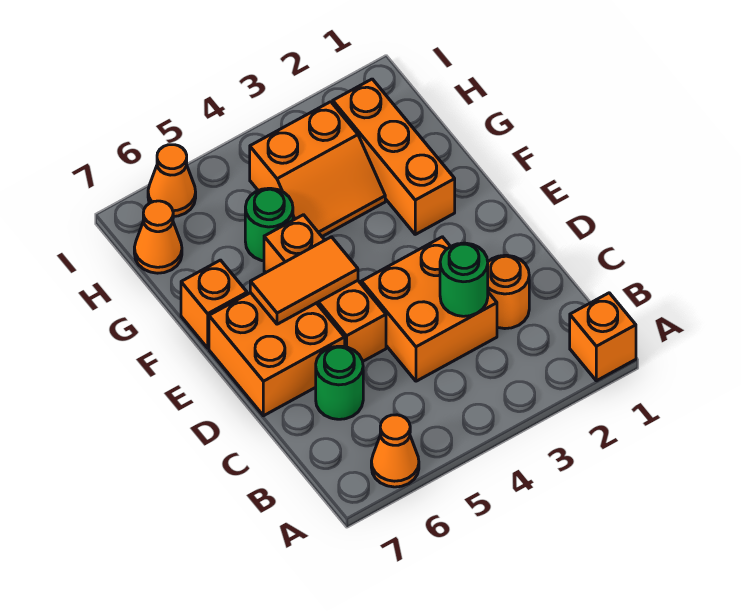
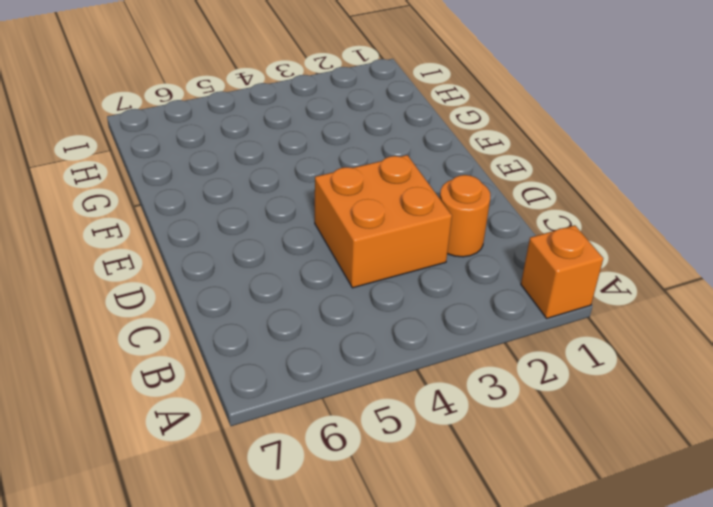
none -> orange cone A6 level 1
none -> green round brick C6 level 1
none -> orange brick D5:F5 level 1

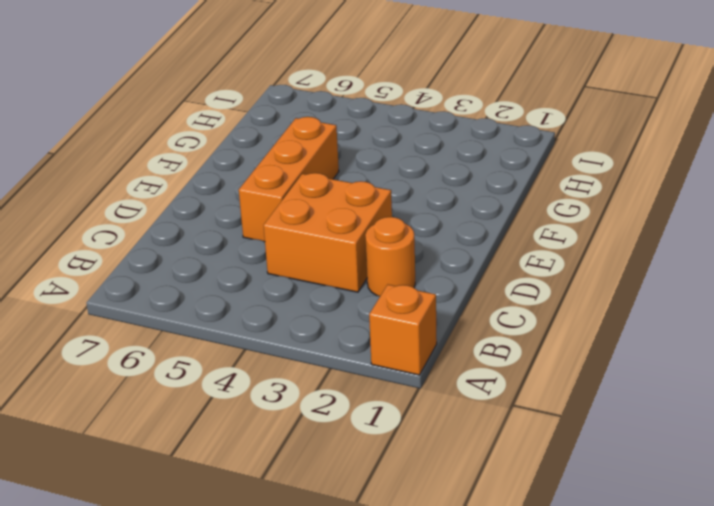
none -> orange cone A6 level 1
none -> green round brick C6 level 1
none -> orange brick D6:E7 level 1

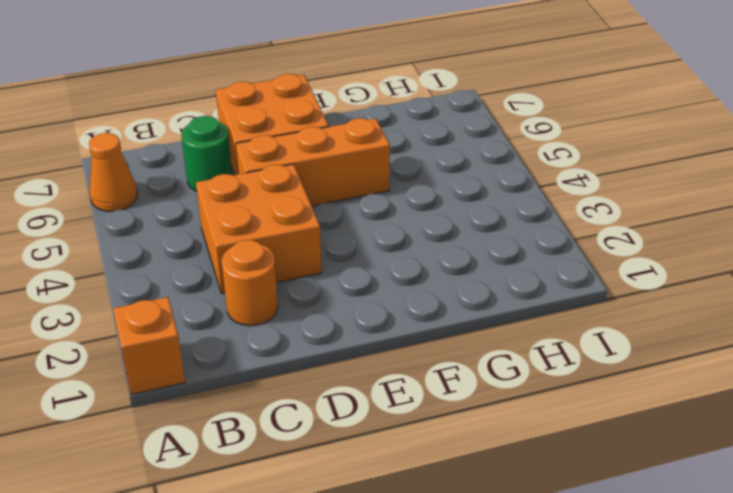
none -> orange brick F2:H2 level 1
none -> orange brick F7 level 1
none -> orange slope G3:H4 level 1 top H

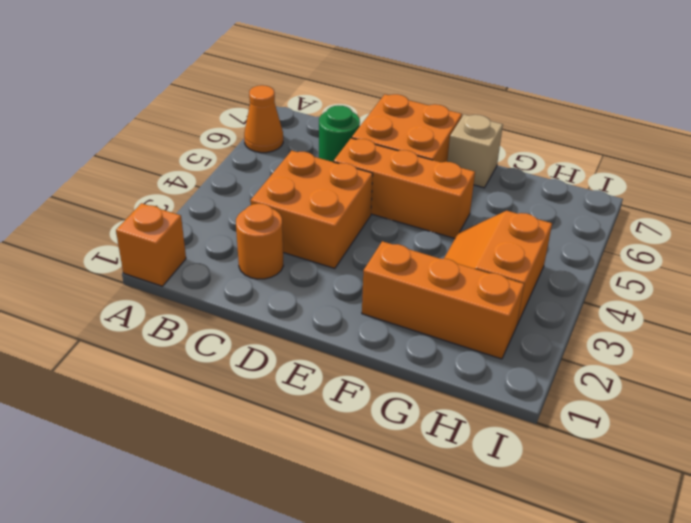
tan brick F7 level 1 -> orange brick F7 level 1
none -> green round brick G5 level 1
none -> orange cone H7 level 1
none -> orange cone I6 level 1

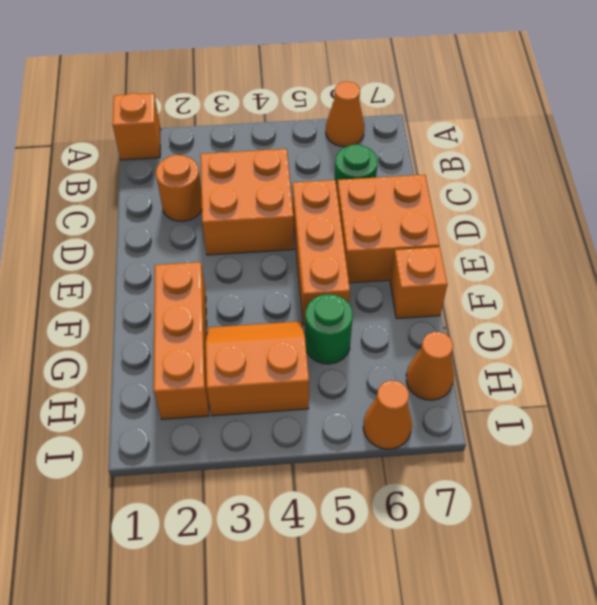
none -> green round brick C3 level 2
none -> orange tile E5:E6 level 2

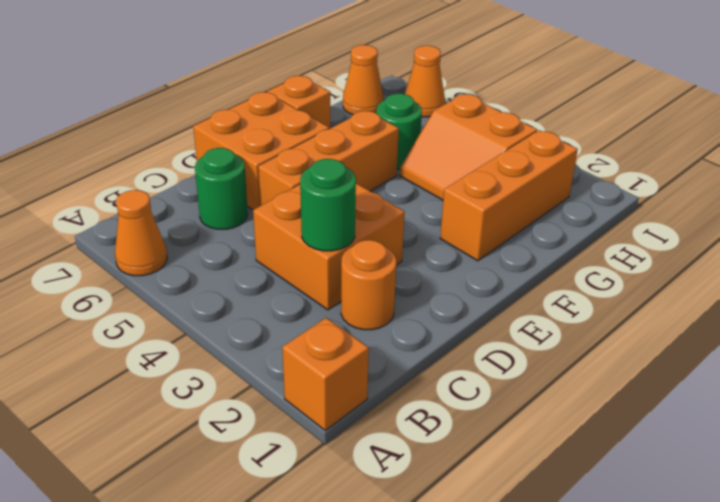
none -> orange tile E5:E6 level 2

